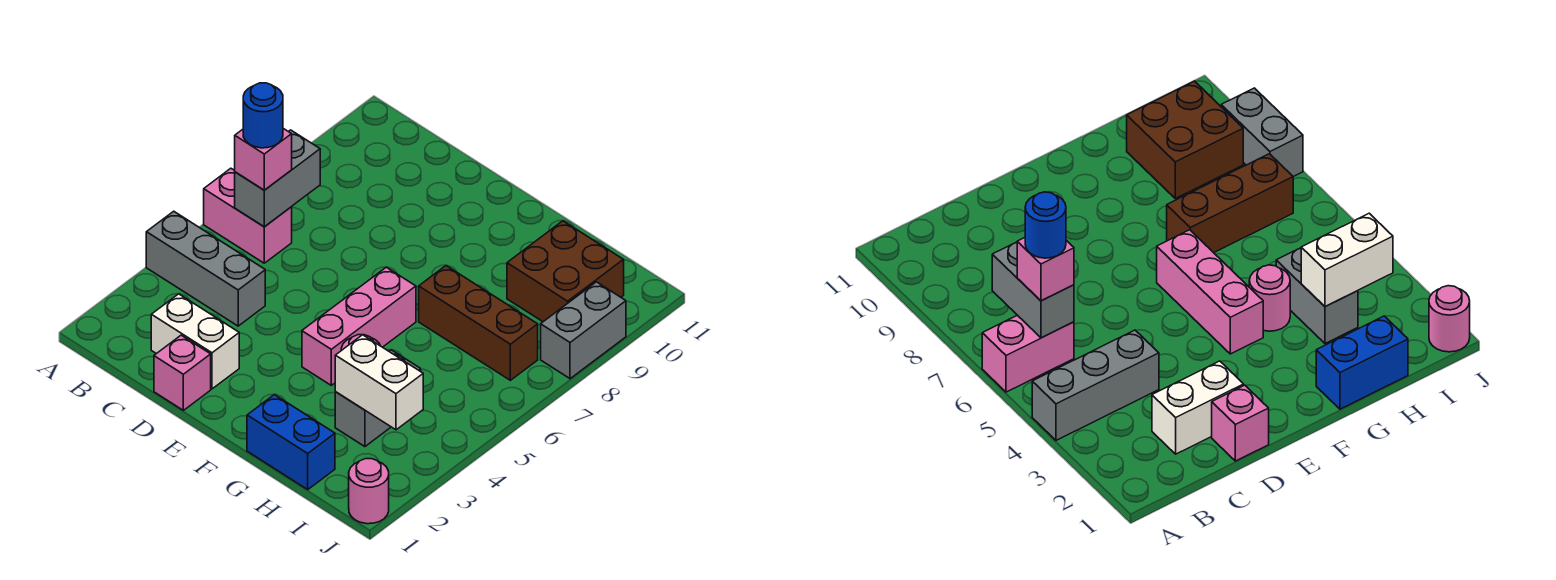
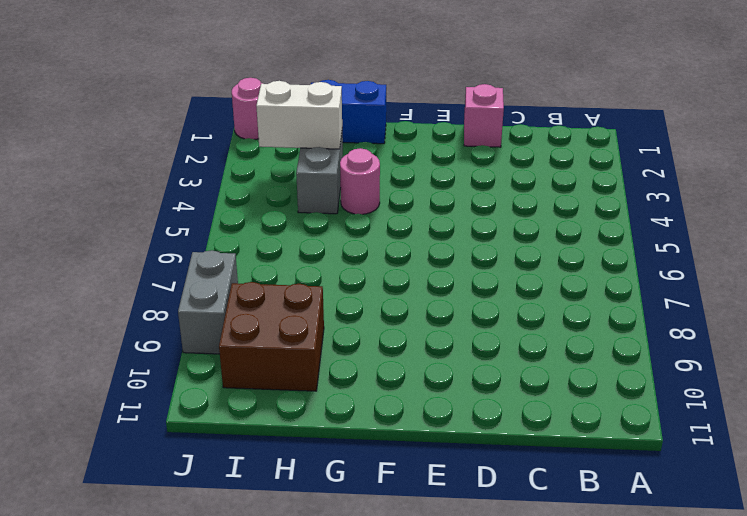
none -> grey brick A4:C4 level 1
none -> pink brick A6:B6 level 1
none -> white brick C2:D2 level 1

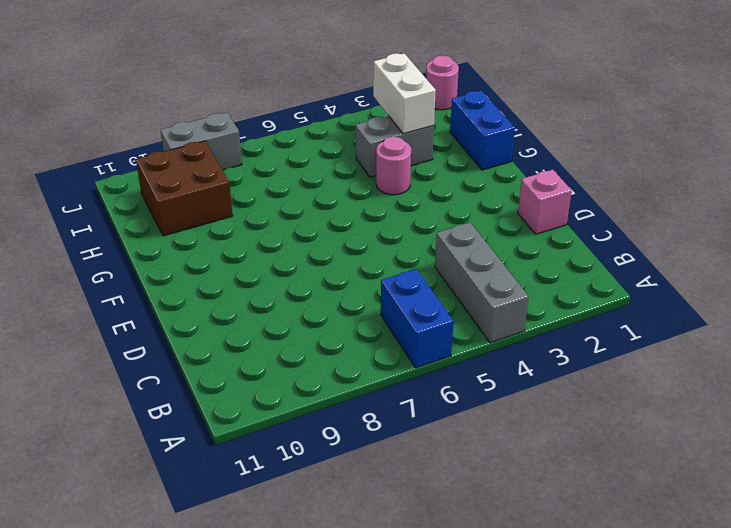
blue brick A6:B6 level 1 -> pink brick A6:B6 level 1
none -> white brick C2:D2 level 1
none -> pink brick F4:F6 level 1
none -> brown brick G7:I7 level 1

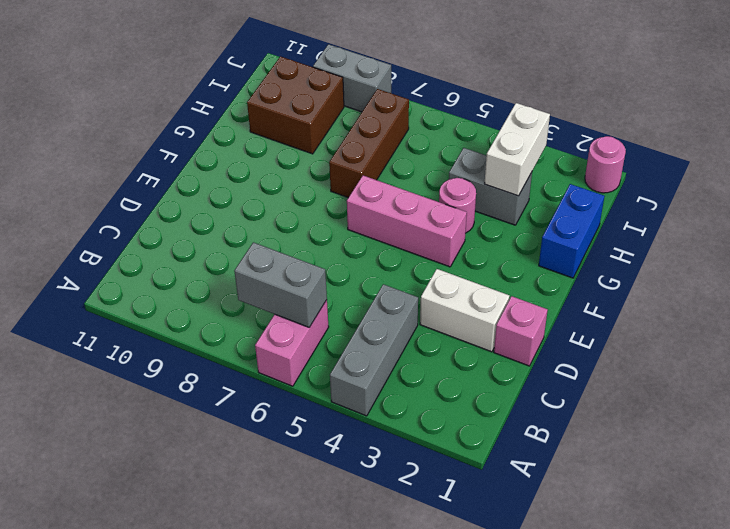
white brick D2:D3 level 1 -> white brick C2:D2 level 1
none -> pink brick B6 level 3
none -> blue round brick B6 level 4

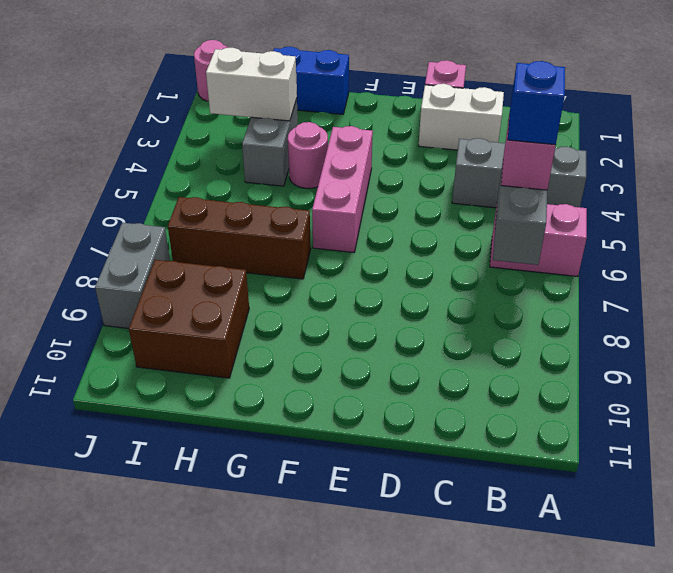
blue brick B6 level 4 -> blue round brick B6 level 4

